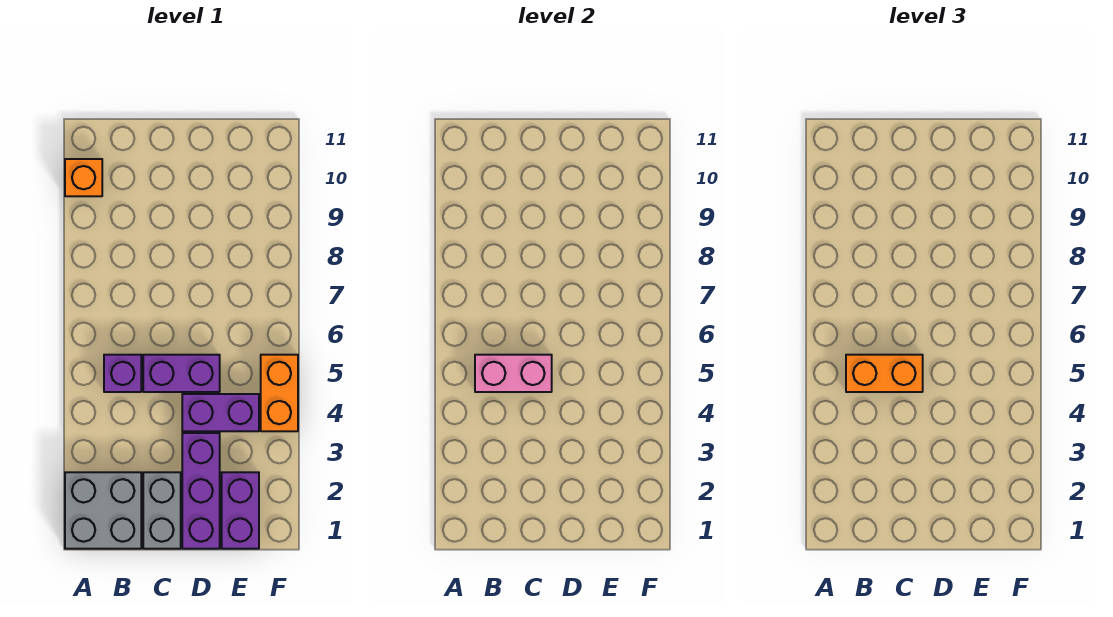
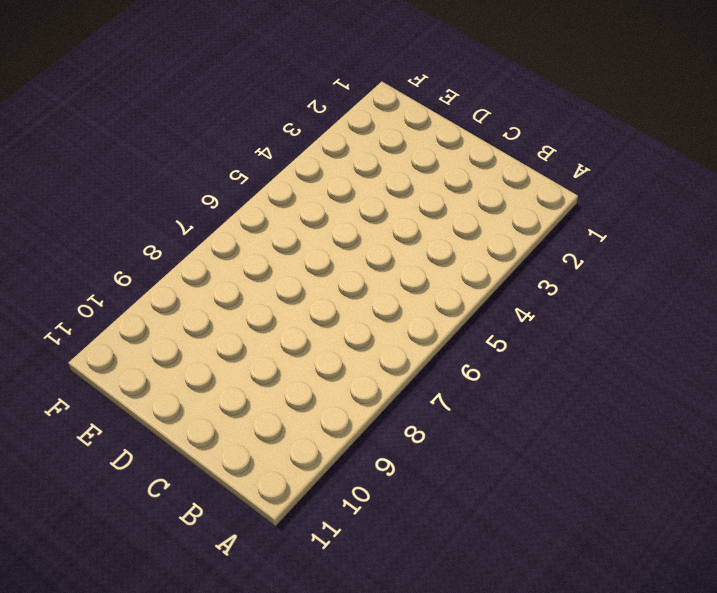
none -> grey brick A1:B2 level 1
none -> orange brick A10 level 1

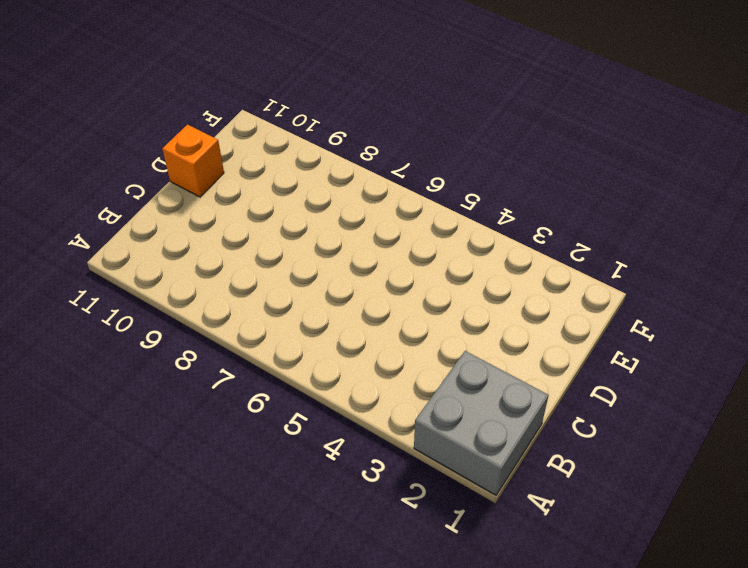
orange brick D11 level 1 -> orange brick A10 level 1
none -> purple brick B5 level 1
none -> grey brick C1:C2 level 1

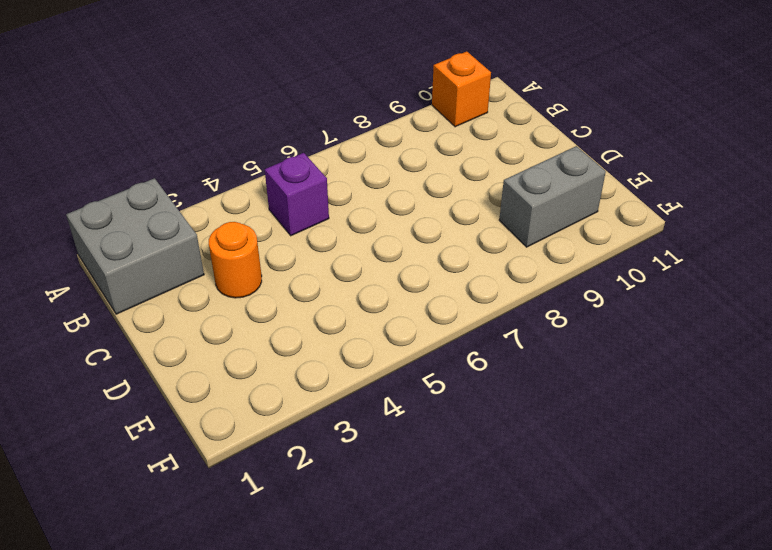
orange round brick C3 level 1 -> none
grey brick E9:E10 level 1 -> grey brick C1:C2 level 1
none -> purple brick C5:D5 level 1
none -> purple brick D1:D3 level 1

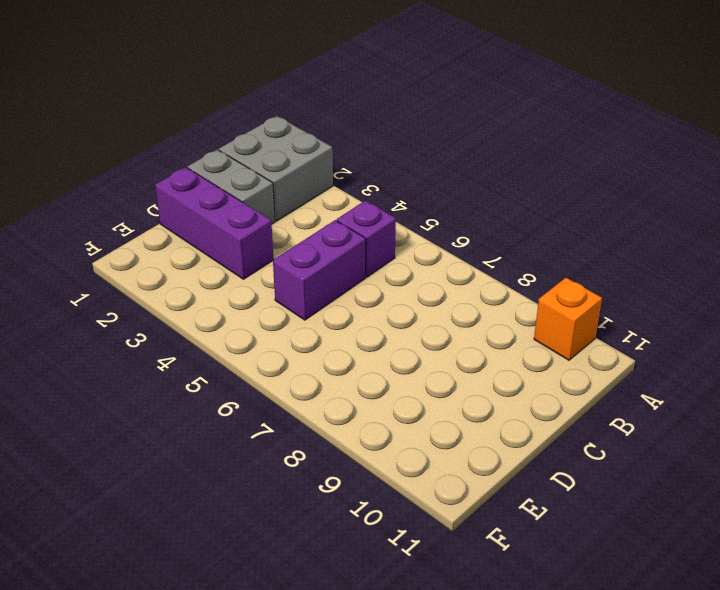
none -> purple brick D4:E4 level 1
none -> purple brick E1:E2 level 1

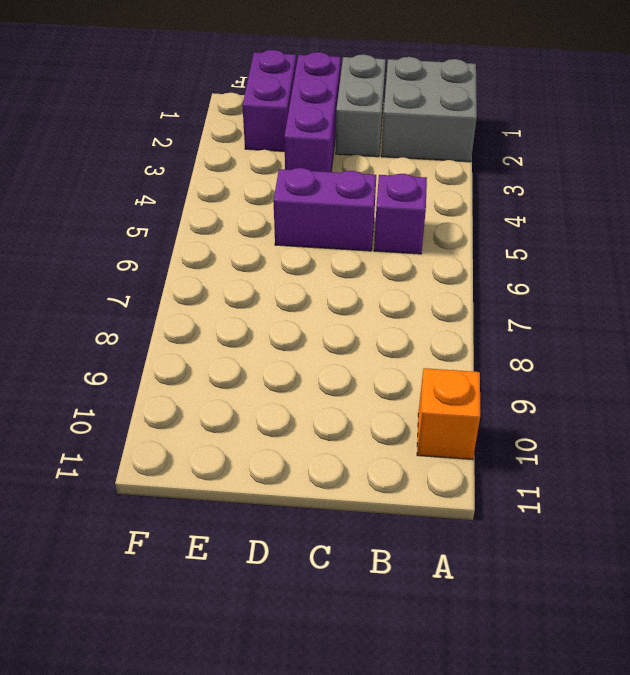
none -> purple brick D4:E4 level 1
none -> orange brick F4:F5 level 1

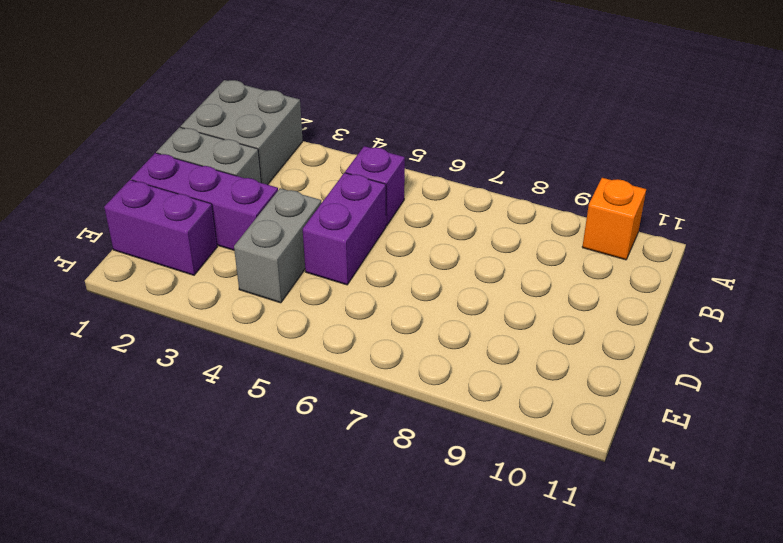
grey brick D4:E4 level 1 -> purple brick D4:E4 level 1
none -> orange brick F4:F5 level 1
none -> pink brick B5:C5 level 2

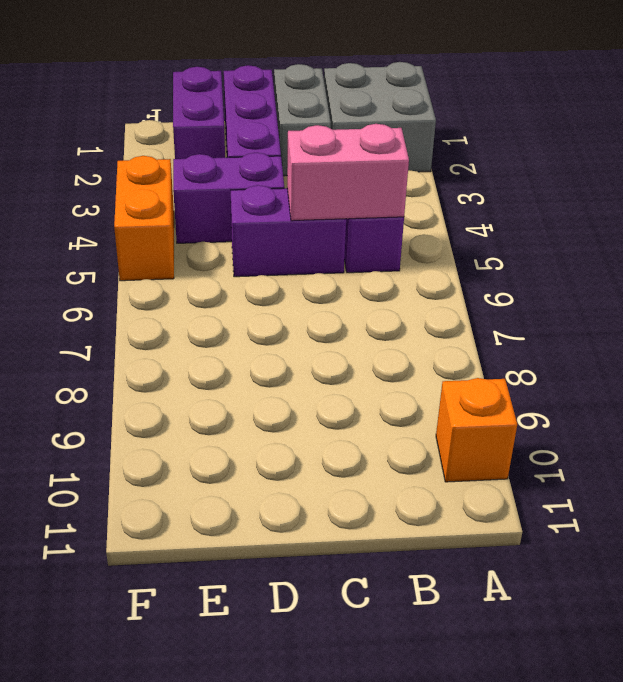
none -> orange brick B5:C5 level 3

